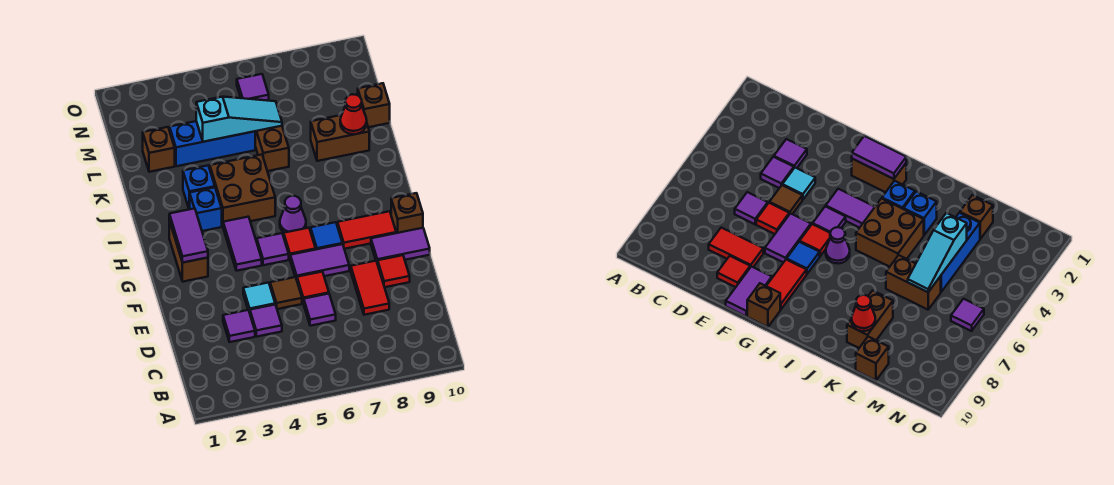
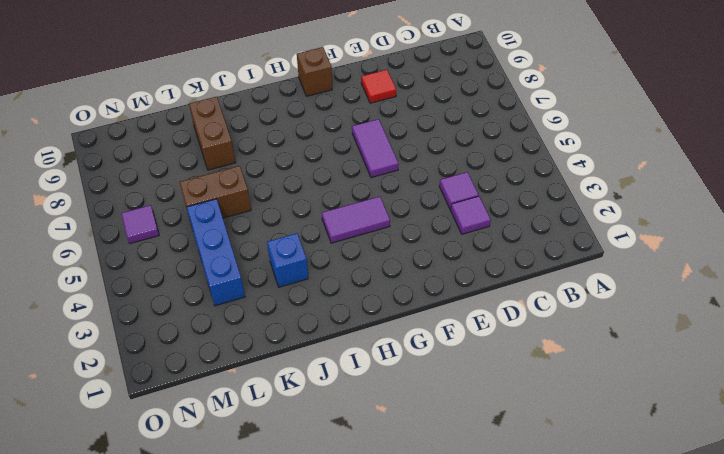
none -> purple tile D6 level 1
none -> red tile D8:E8 level 1
none -> cyan tile E4 level 1
none -> brown tile E5 level 1

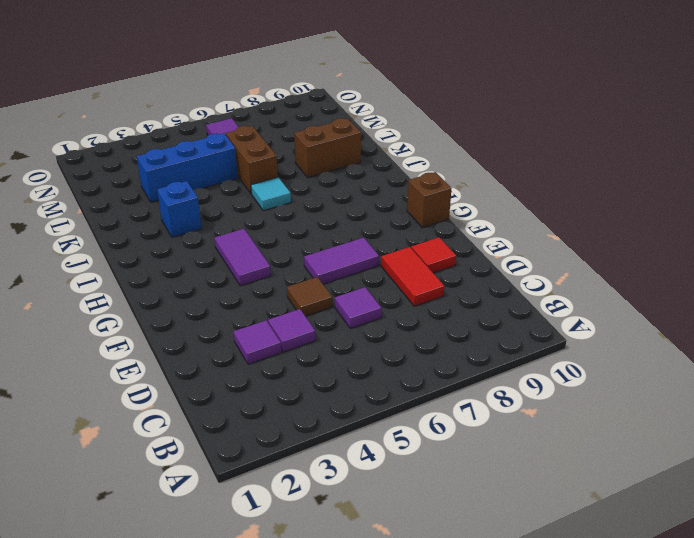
cyan tile J6 level 1 -> cyan tile E4 level 1
none -> red tile E6 level 1
none -> purple tile F9:F10 level 1
none -> brown brick G2:H2 level 1
none -> purple tile G5 level 1

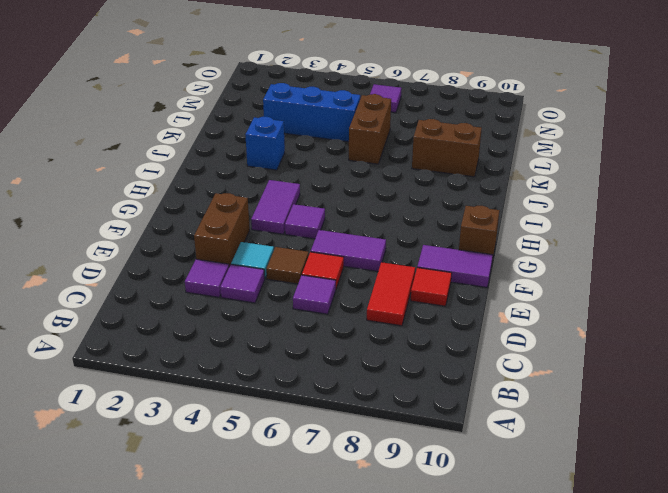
brown brick E3:F3 level 1 -> brown brick G2:H2 level 1
none -> red tile G6 level 1
none -> blue tile G7 level 1
none -> red tile G8:G9 level 1
none -> purple cone H6 level 1

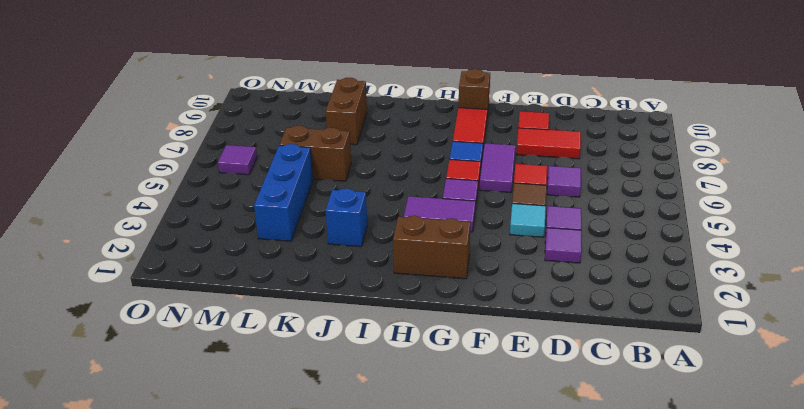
none -> purple tile F9:F10 level 1
none -> purple cone H6 level 1
none -> blue brick I3 level 1
none -> brown brick I4:J5 level 1

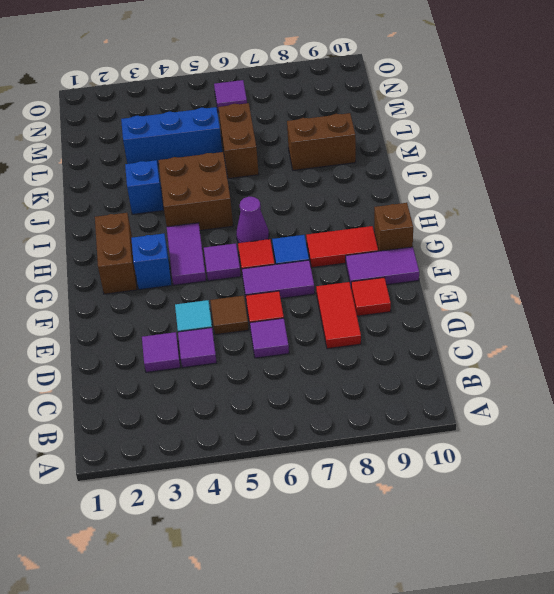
blue brick G3 level 1 -> blue brick I3 level 1
none -> brown brick L2 level 1
none -> brown brick L10 level 1
none -> purple tile G2:H2 level 2
none -> red cone K9 level 2

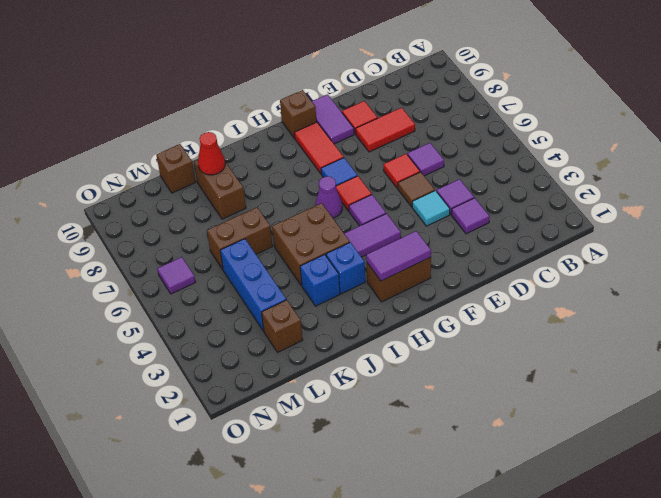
none -> purple tile F6:F7 level 1
none -> cyan slope L4:L6 level 2 top 4

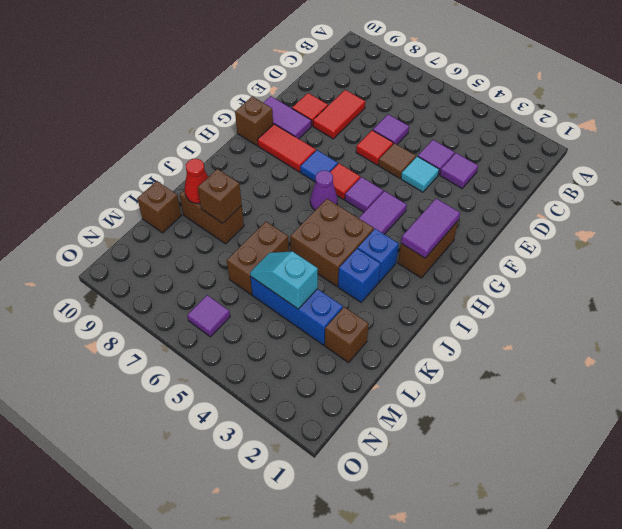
brown brick K8 level 2 -> none
cyan slope L4:L5 level 2 top 4 -> cyan slope L4:L6 level 2 top 4
none -> purple tile F6:F7 level 1

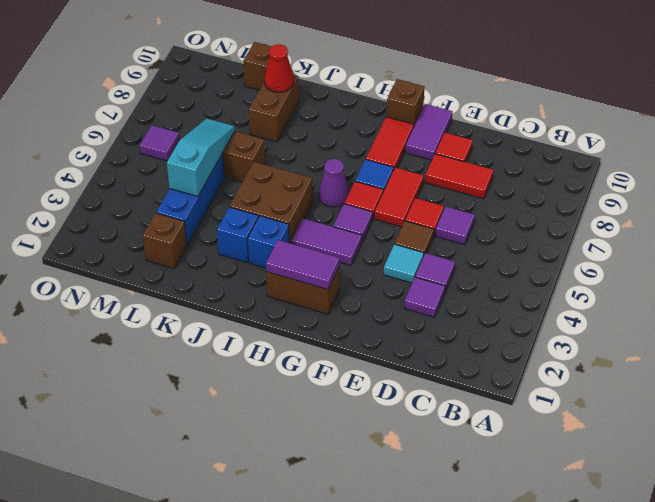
red tile F6:F7 level 1 -> purple tile F6:F7 level 1

